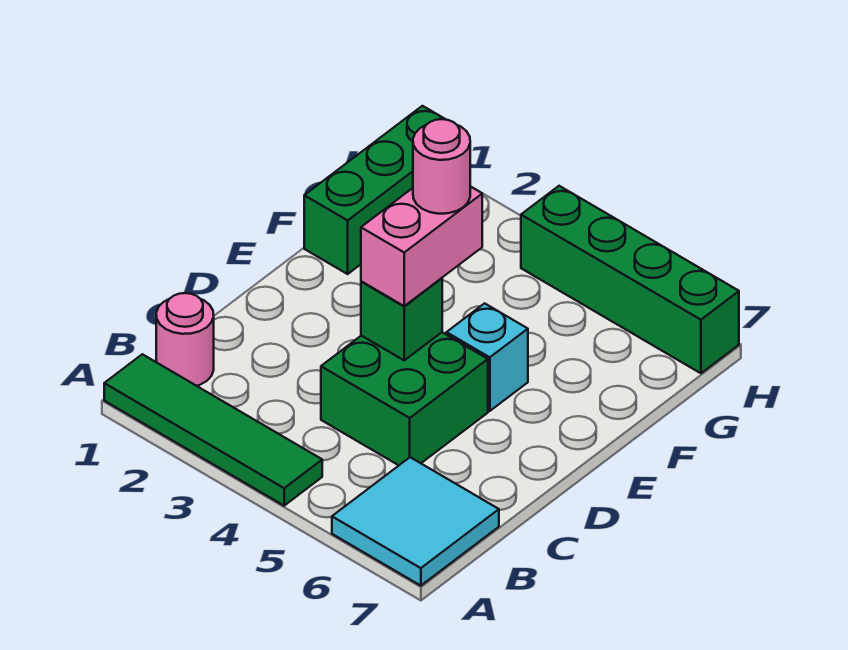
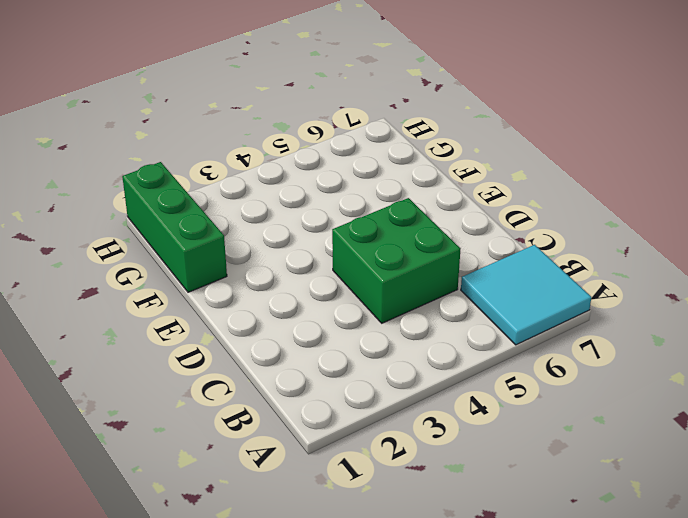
none -> green tile A1:A4 level 1
none -> pink round brick B1 level 1

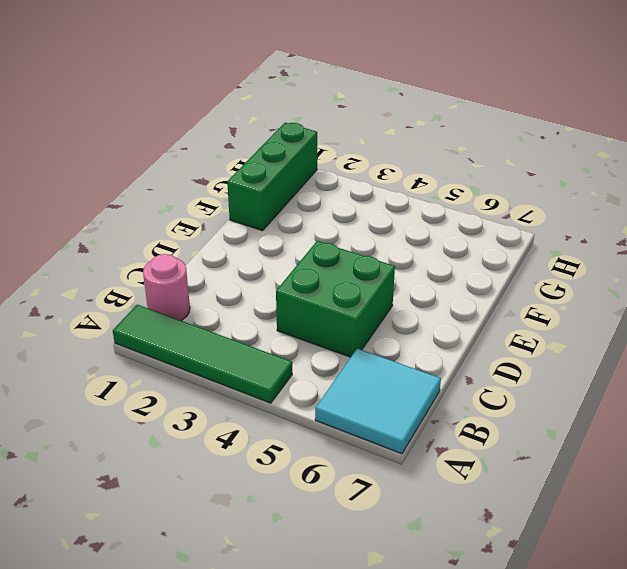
none -> cyan brick E5 level 1
none -> green brick H4:H7 level 1

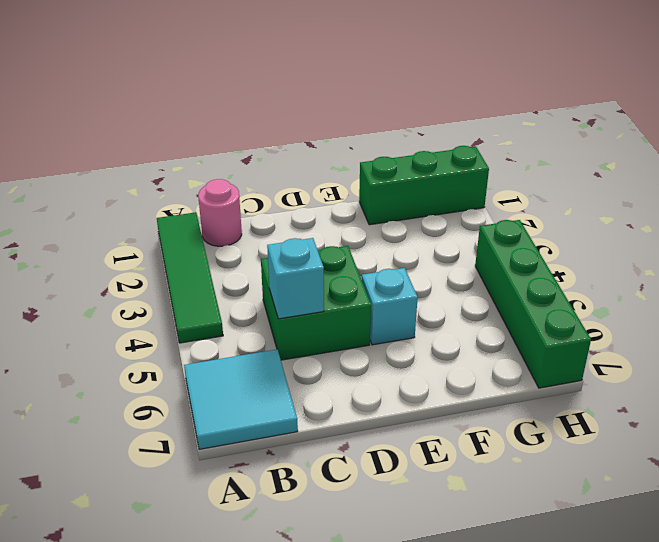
cyan brick C5 level 2 -> none
none -> green brick D4 level 2
none -> pink brick D4:E4 level 3

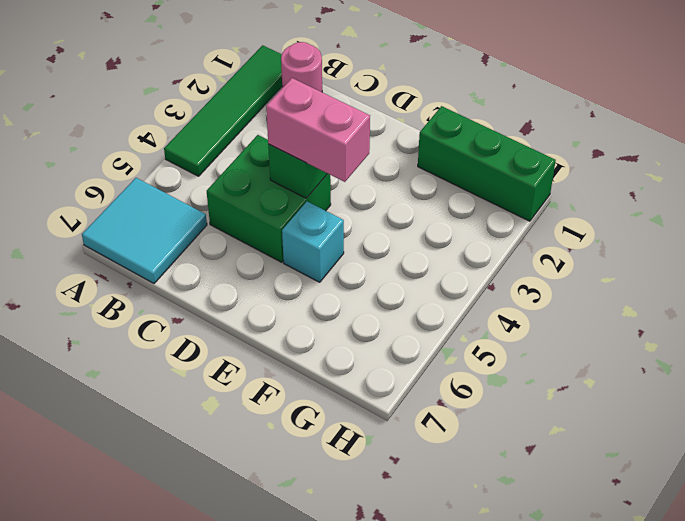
none -> green brick H4:H7 level 1
none -> pink round brick E4 level 4

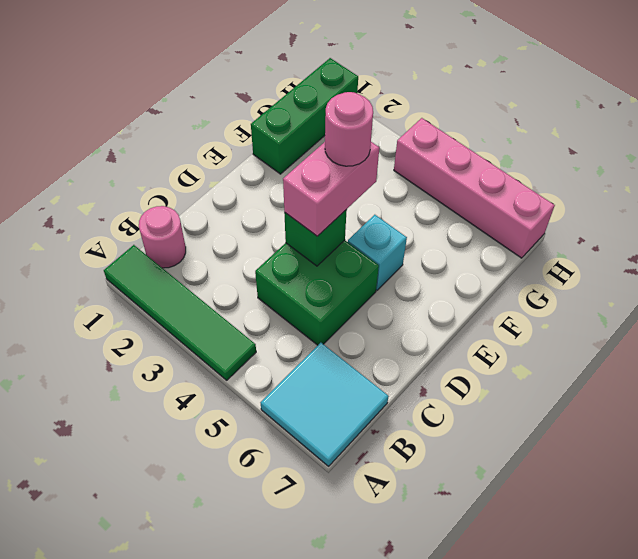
pink brick H4:H7 level 1 -> green brick H4:H7 level 1

